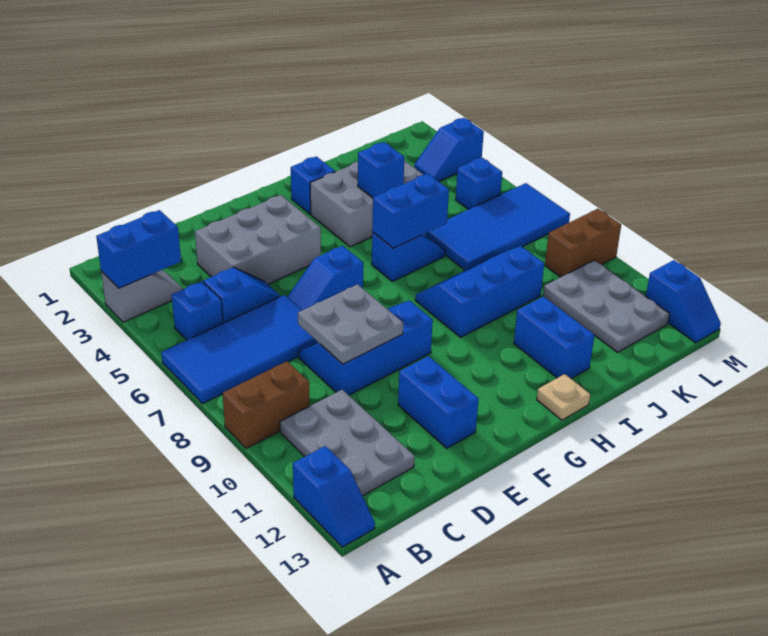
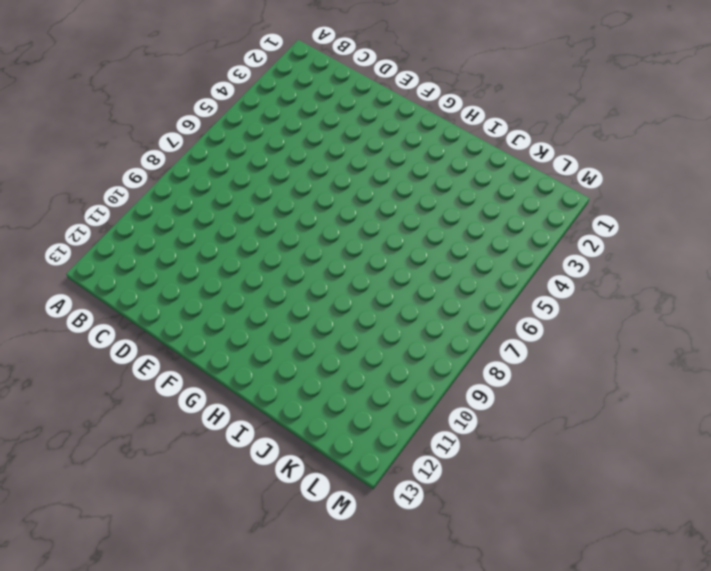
none -> grey slope A3:B3 level 1 top A
none -> blue tile A6:D7 level 1
none -> brown brick A9:B9 level 1

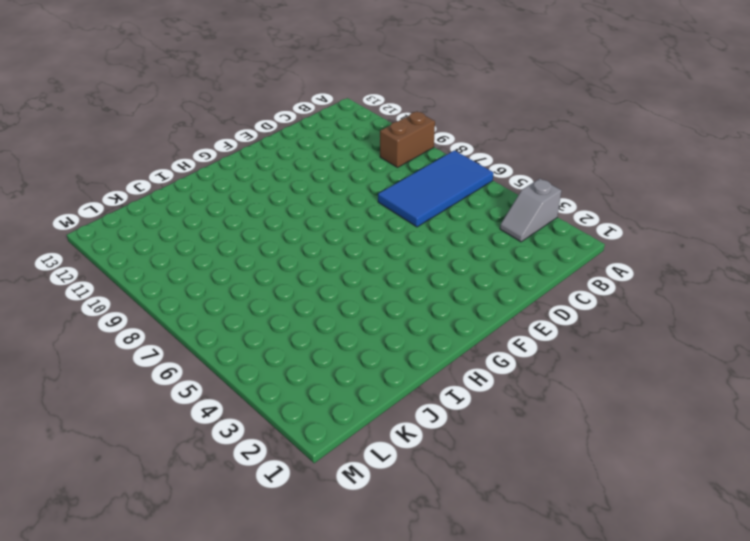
none -> blue slope A12:A13 level 1 top 12
none -> blue brick B5 level 1
none -> grey plate B10:C12 level 1

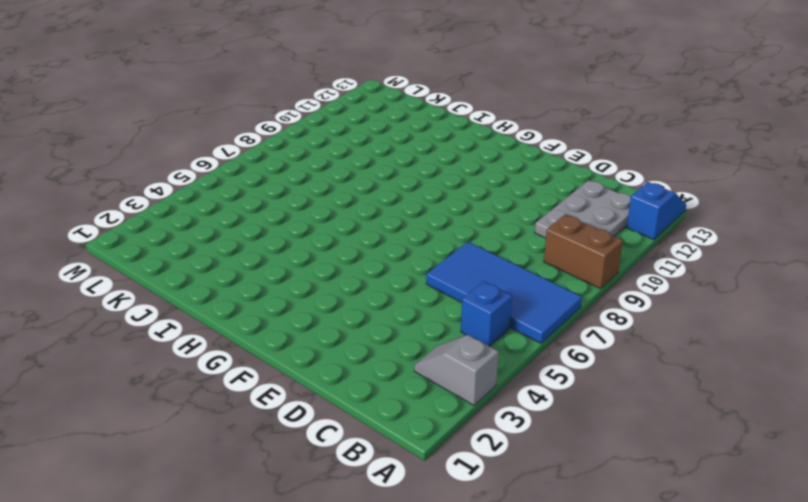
none -> blue slope C5:D5 level 1 top C
none -> grey brick D3:F4 level 1
none -> blue slope D8:F9 level 1 top 9

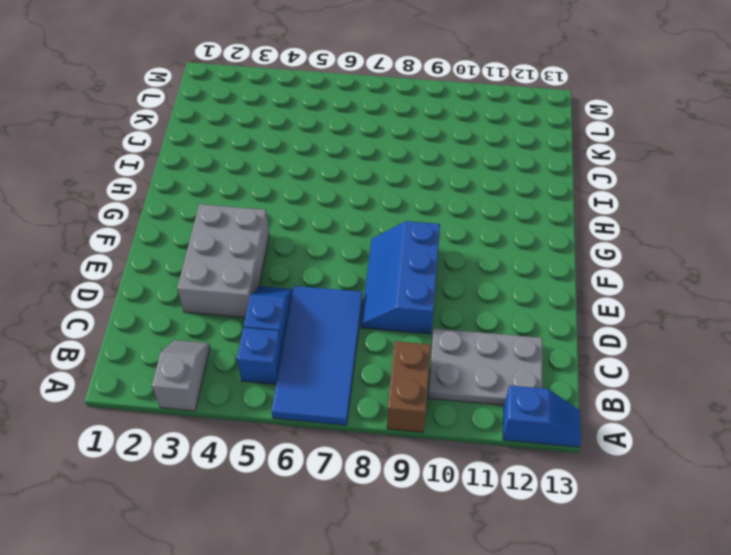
none -> blue slope E6:F6 level 1 top F
none -> blue brick E11:E12 level 1
none -> blue brick H2 level 1

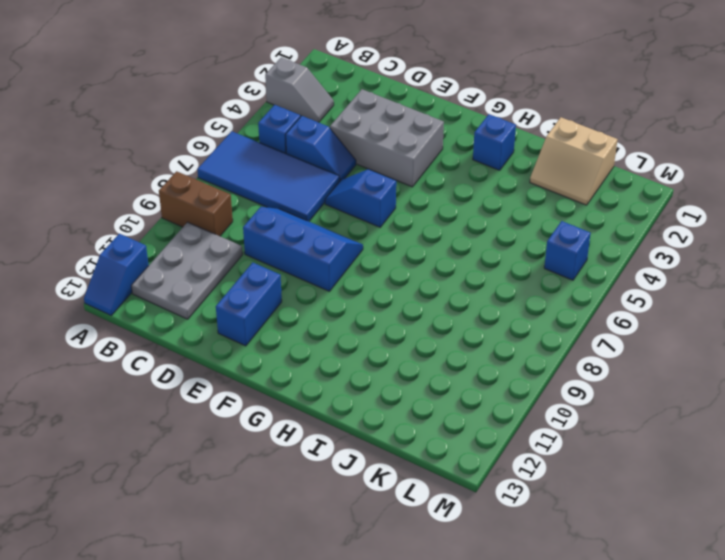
tan slope J1:K2 level 1 top 1 -> none
none -> grey brick H3:J4 level 1
none -> blue slope H6:I6 level 1 top H
none -> blue slope H8:J9 level 1 top 9

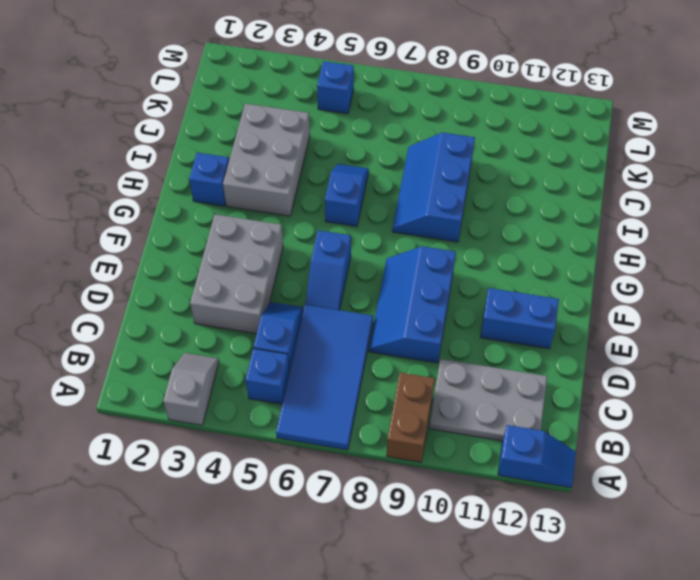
none -> tan plate H13 level 1
none -> blue brick I11:I12 level 1
none -> blue tile J6:M7 level 1

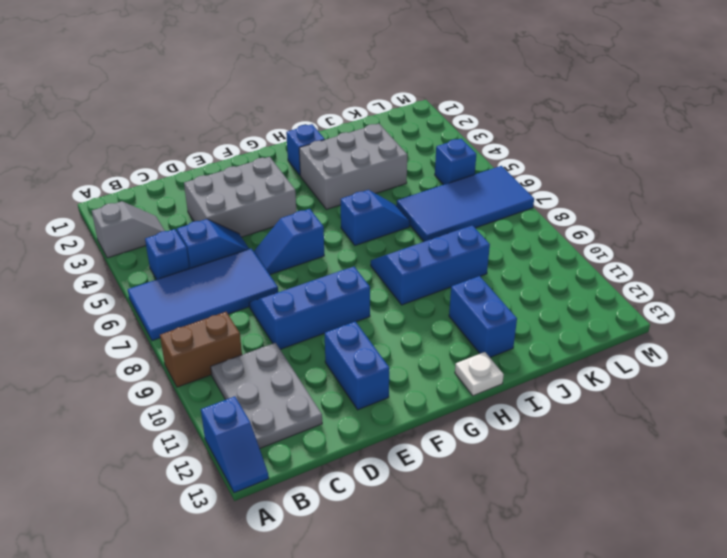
white plate H13 level 1 -> tan plate H13 level 1
none -> grey plate K10:L12 level 1
none -> blue slope L3:M3 level 1 top M
none -> brown brick L9:M9 level 1

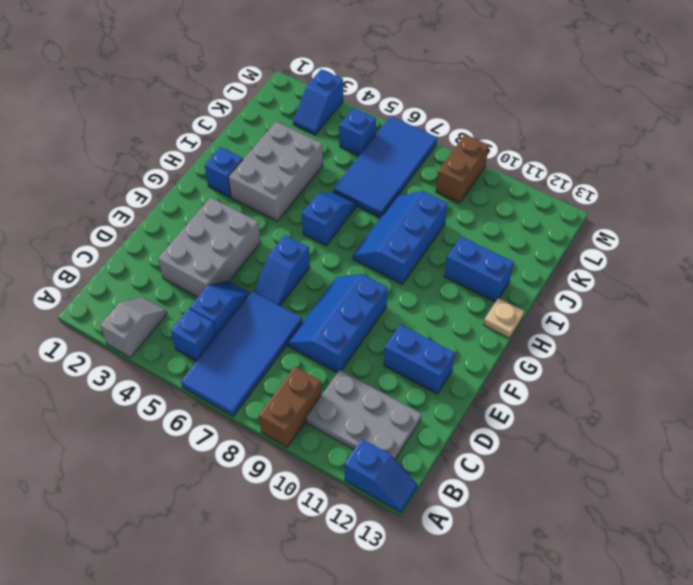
none -> grey plate K10:L12 level 1
none -> blue slope M12:M13 level 1 top 12
none -> blue brick A3:B3 level 2

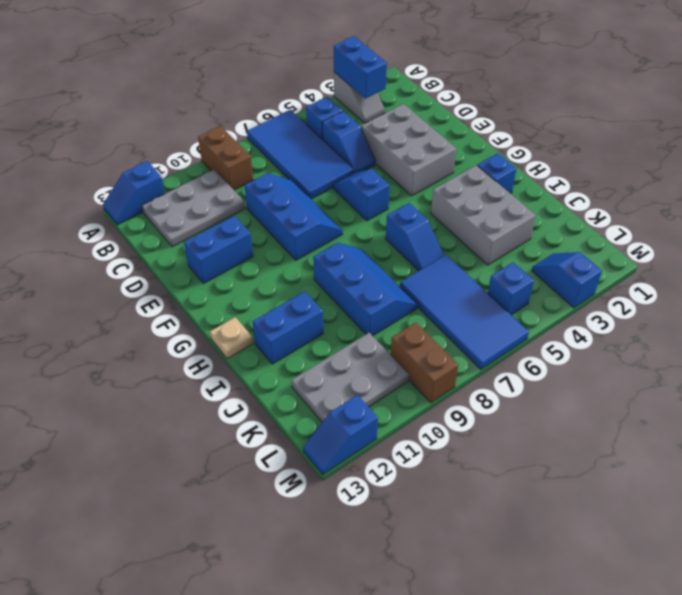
none -> grey plate D8:E9 level 2
none -> blue brick H6:I6 level 2
none -> blue brick I4 level 2

